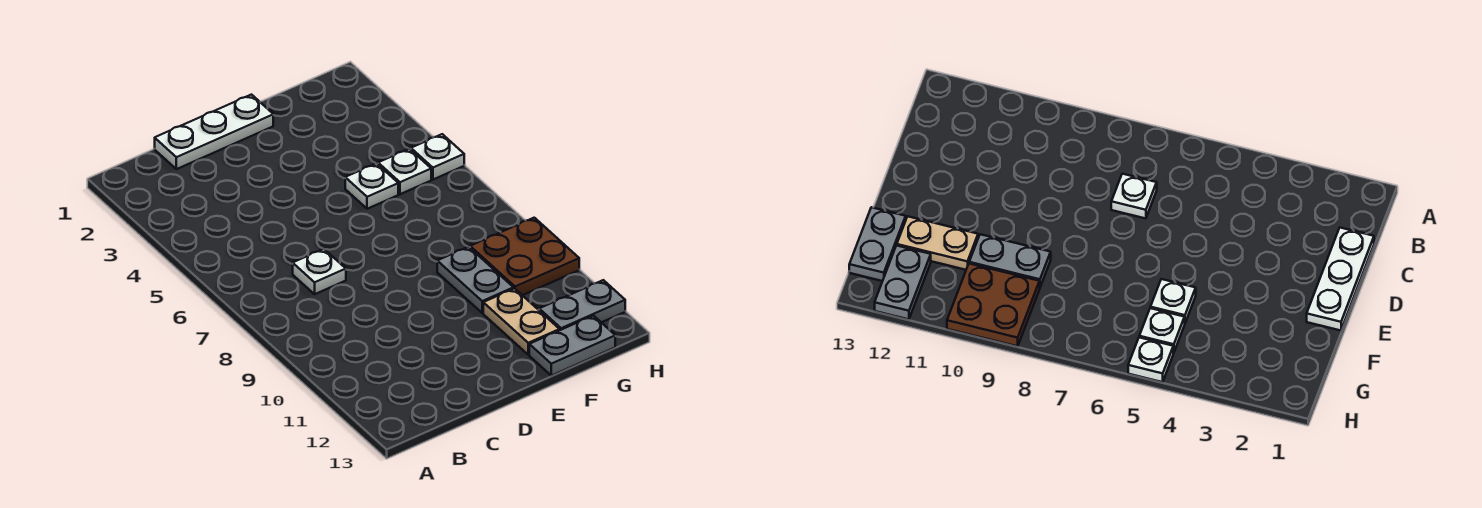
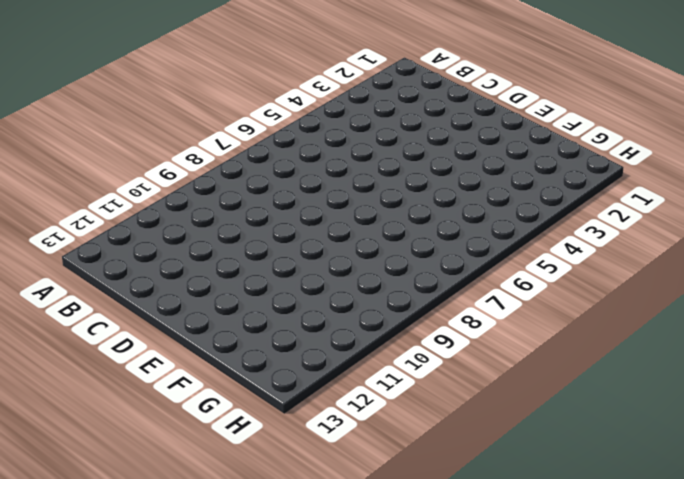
none -> white plate C1:E1 level 1
none -> white plate C7 level 1

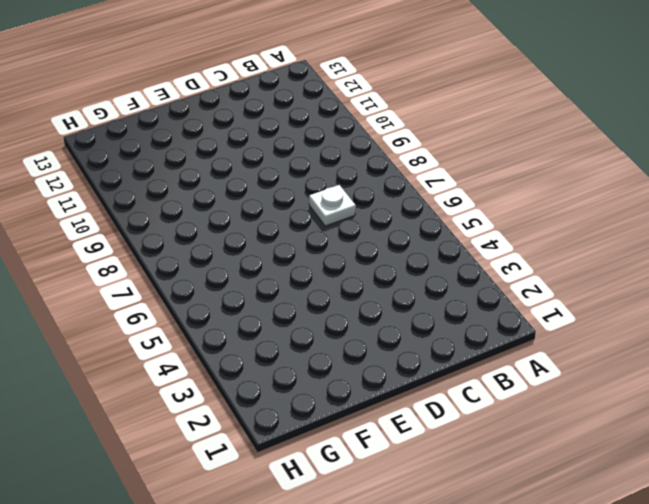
none -> white plate C1:E1 level 1
none -> white plate F5 level 1

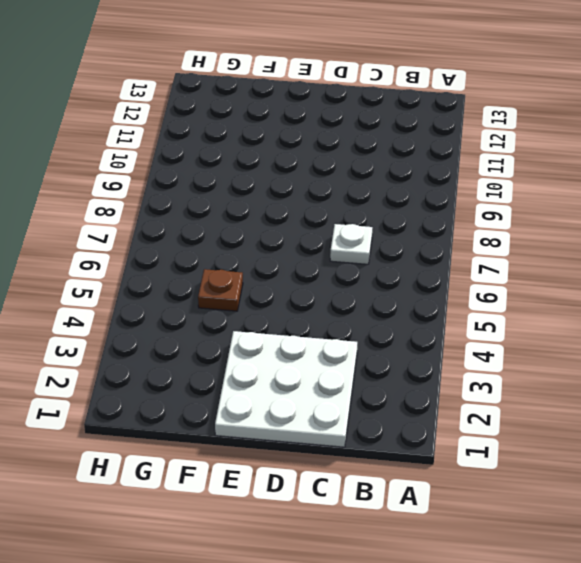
white plate C1:E3 level 1 -> white plate C1:E1 level 1
brown plate F5 level 1 -> white plate F5 level 1
none -> grey plate F9:F10 level 1
none -> tan plate F11:F12 level 1

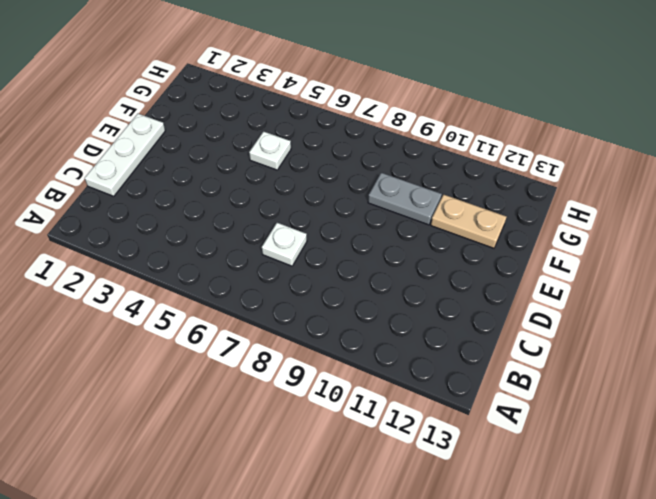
none -> grey plate F13:G13 level 1
none -> white plate G5 level 1

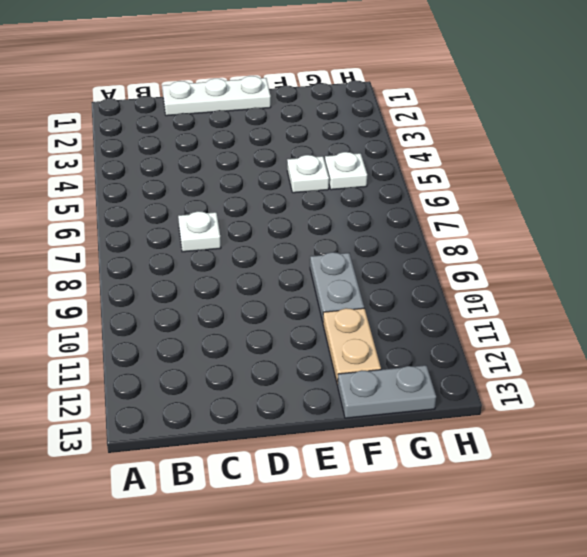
none -> brown plate G9:H10 level 1
none -> grey plate G12:H12 level 1

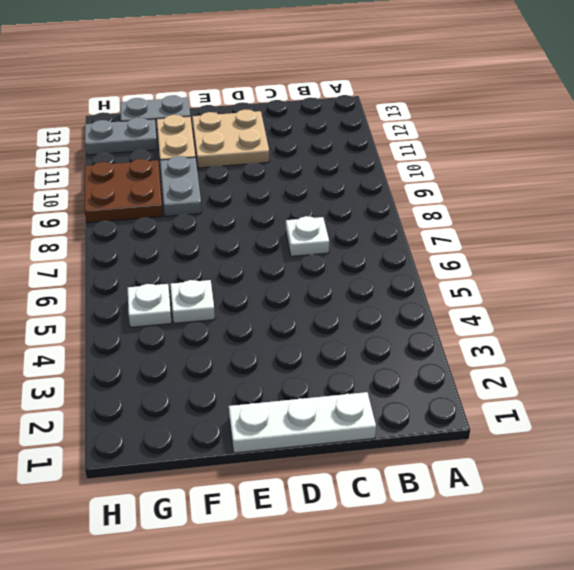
tan plate D11:E12 level 1 -> none
none -> white plate H5 level 1

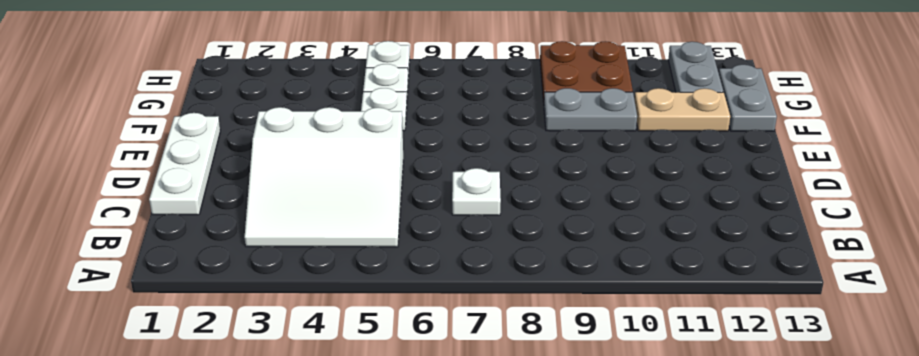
white slope B3:D5 level 1 top D -> none

